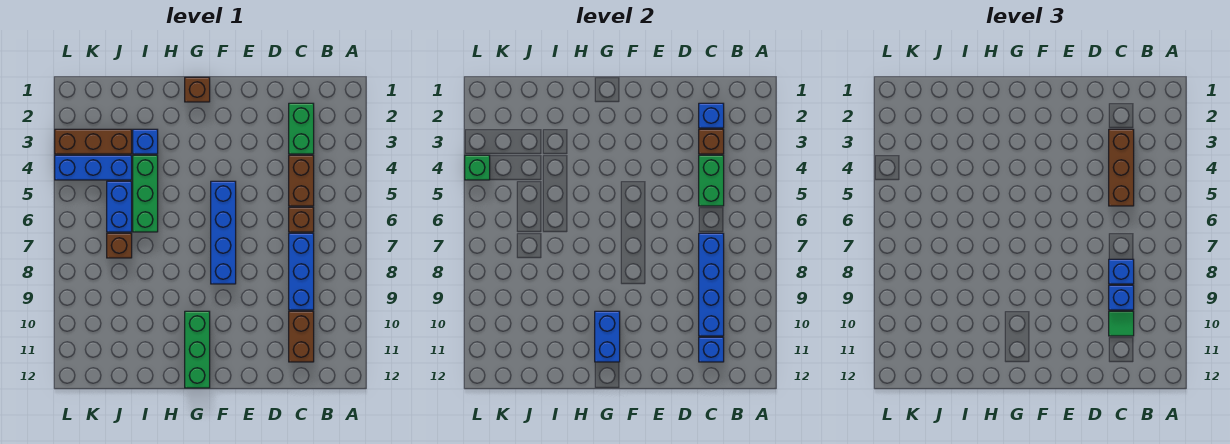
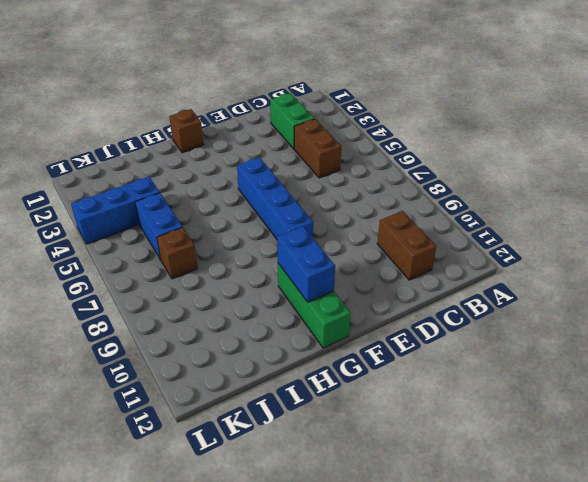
none -> brown brick C6 level 1
none -> blue brick C7:C9 level 1
none -> blue brick I3 level 1

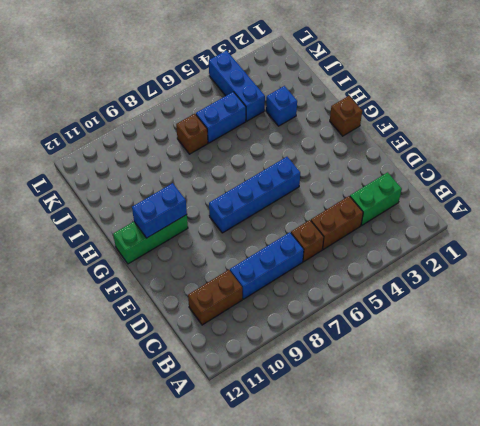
none -> green brick I4:I6 level 1
none -> brown brick J3:L3 level 1
none -> blue brick C2 level 2

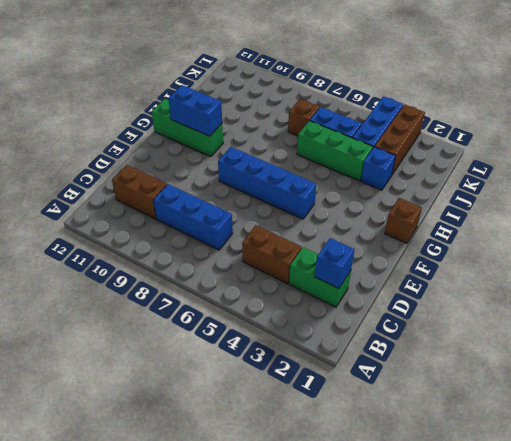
none -> brown brick C6 level 1
none -> brown brick C3 level 2
none -> green brick C4:C5 level 2

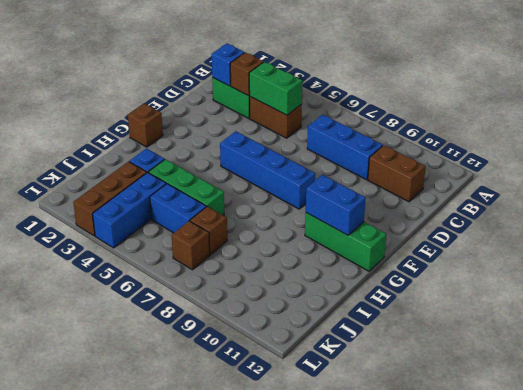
brown brick K7 level 1 -> brown brick C6 level 1
none -> blue brick C7:C10 level 2
none -> blue brick C11 level 2
none -> green brick L4 level 2

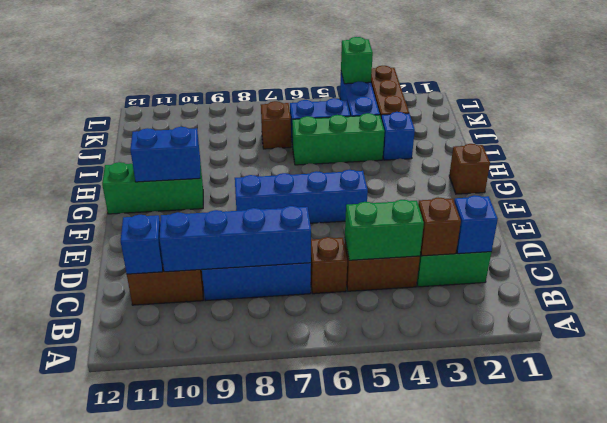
none -> brown brick C3:C5 level 3
none -> blue brick C8 level 3
none -> blue brick C9 level 3

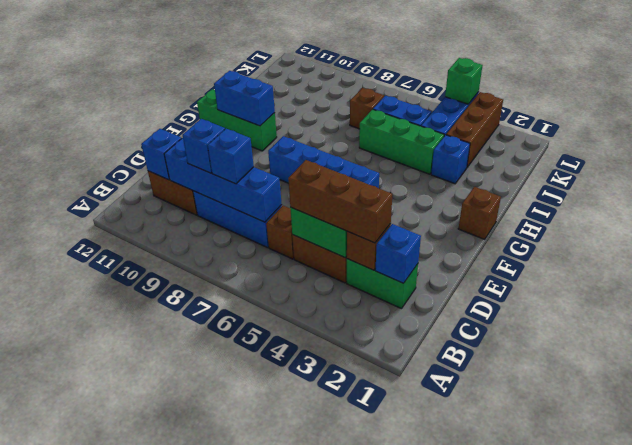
none -> green tile C10 level 3

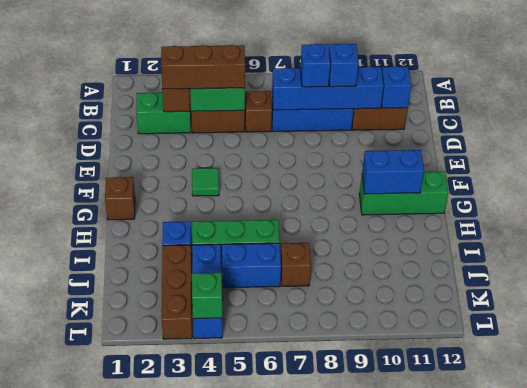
green tile F4 level 1 -> green tile C10 level 3
none -> blue brick F5:F8 level 1
none -> blue brick C2 level 2

